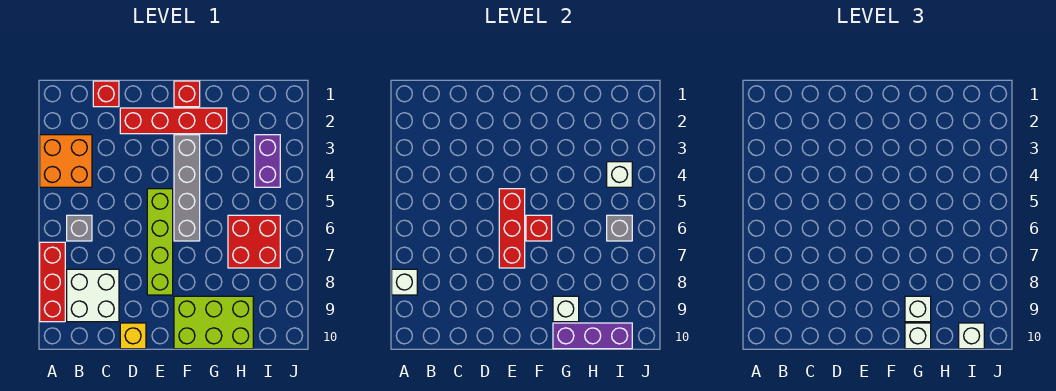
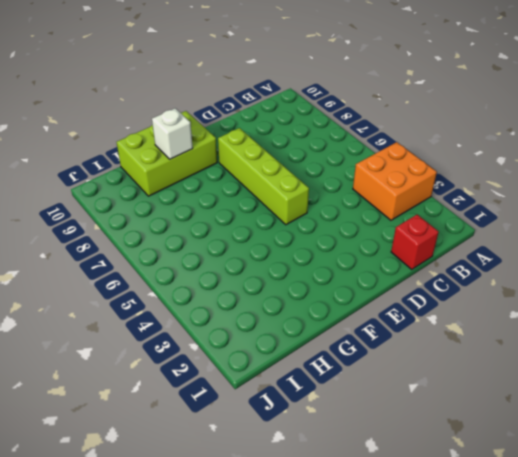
none -> red brick A7:A9 level 1
none -> grey brick B6 level 1
none -> white brick B8:C9 level 1

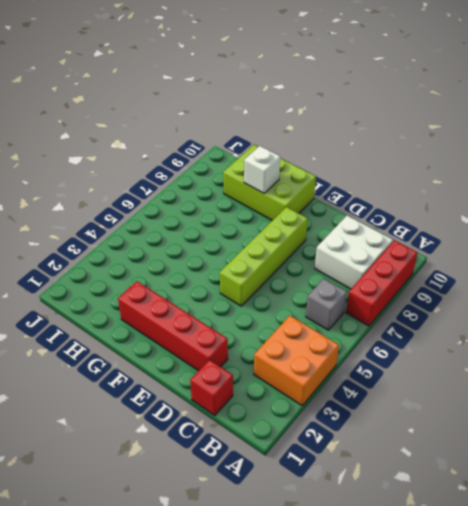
none -> yellow brick D10 level 1
none -> red brick F1 level 1
none -> grey brick F3:F6 level 1

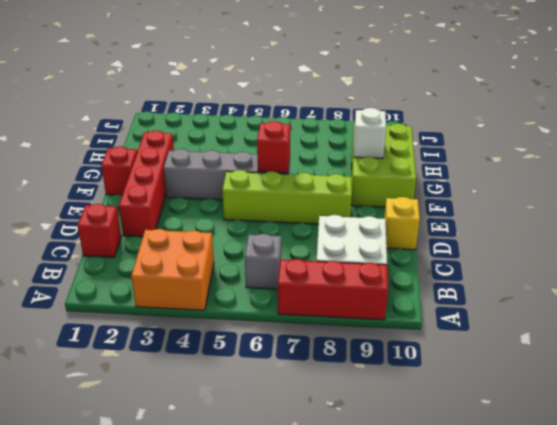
none -> red brick H6:I7 level 1
none -> purple brick I3:I4 level 1
none -> white brick A8 level 2

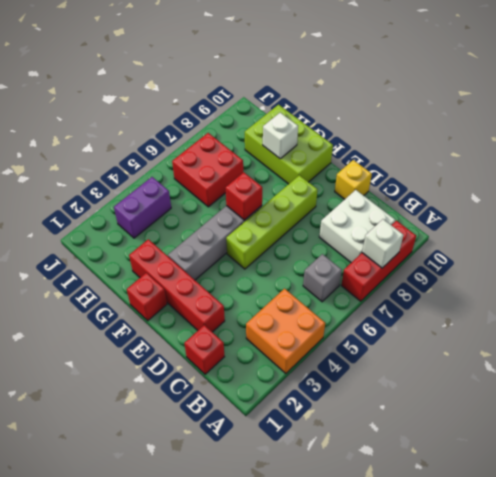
none -> red brick E5:E7 level 2
none -> purple brick G10:I10 level 2
none -> white brick I4 level 2

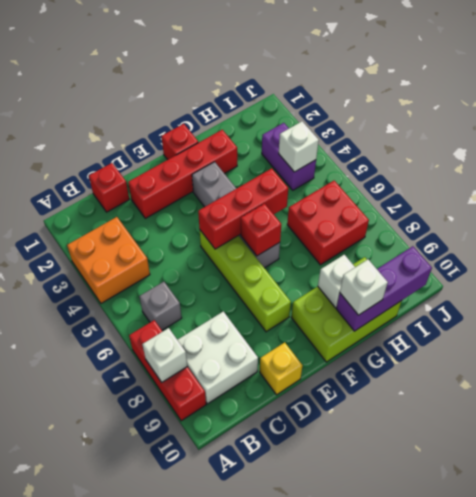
red brick E5:G5 level 2 -> red brick E5:E7 level 2
none -> grey brick I6 level 2
none -> white brick G9 level 3
none -> white brick I10 level 3

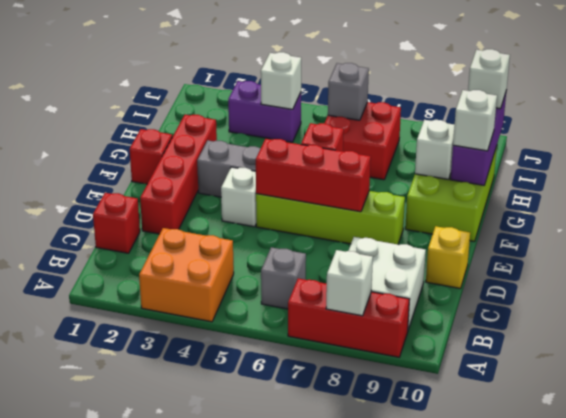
white brick E4 level 1 -> white brick G9 level 3

